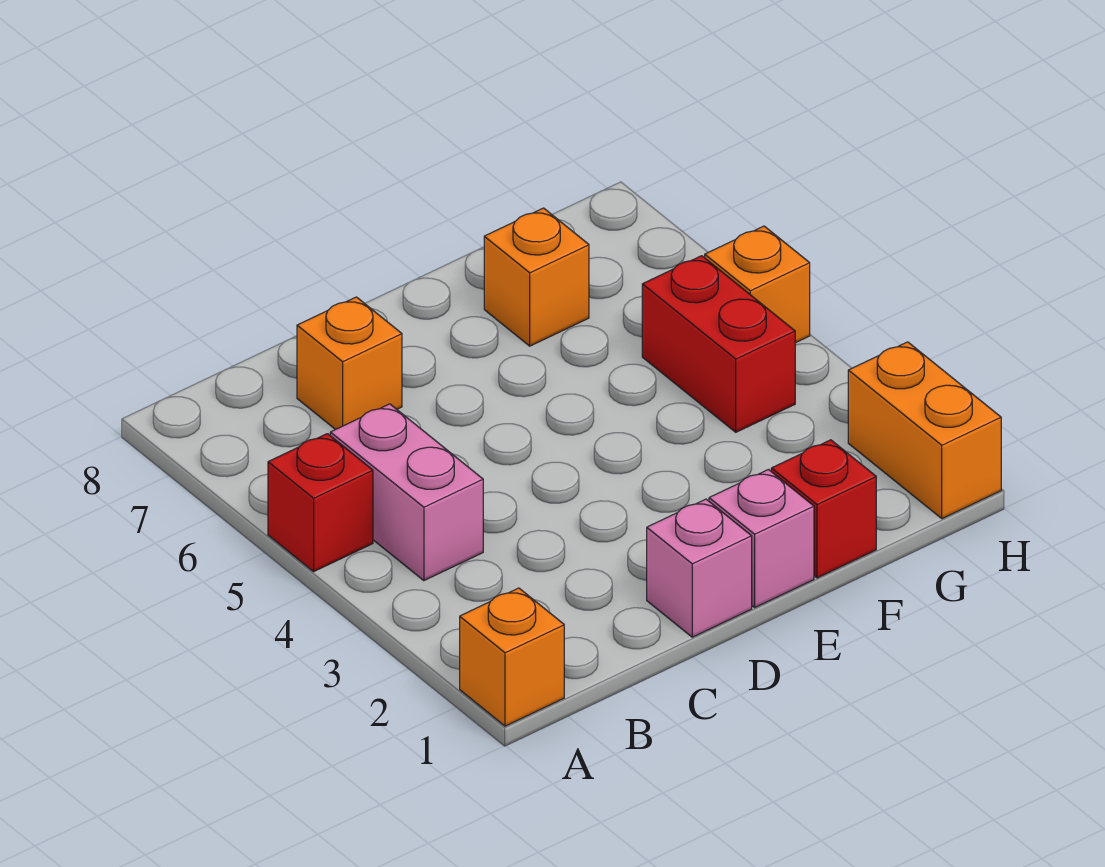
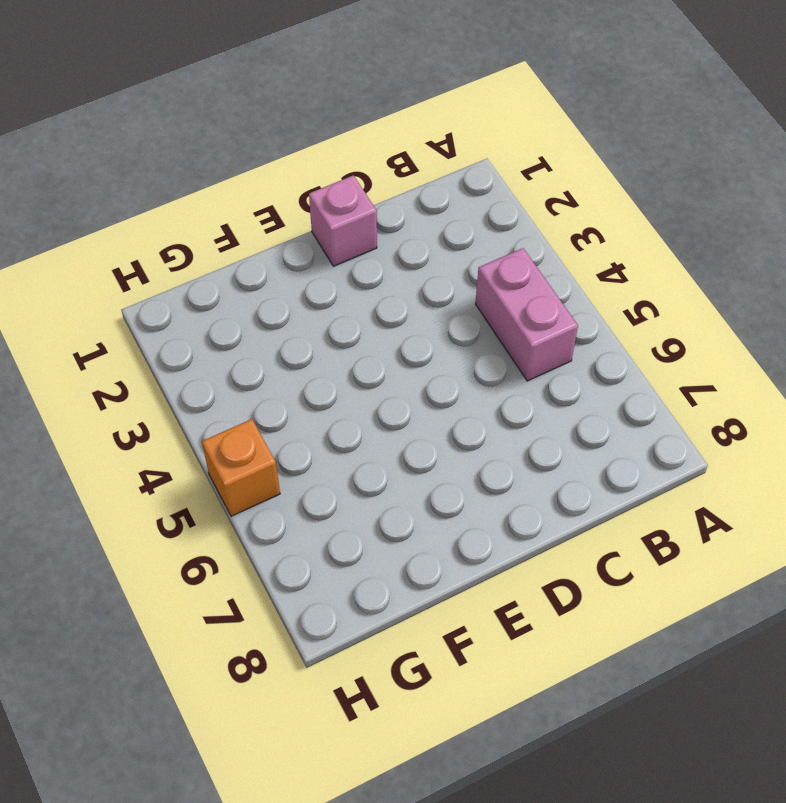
none -> orange brick A1 level 1
none -> red brick A5 level 1

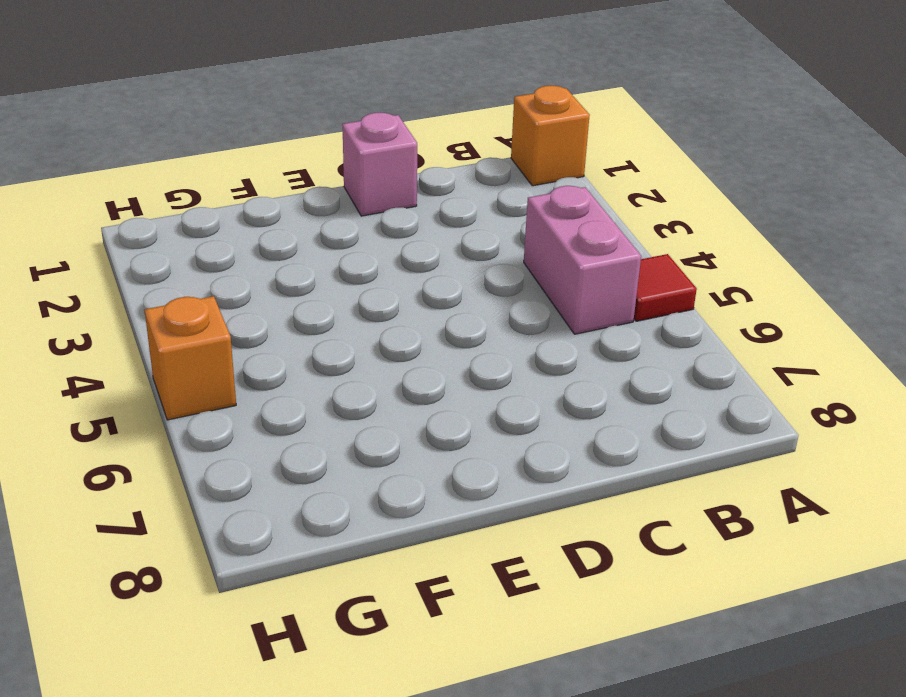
red tile A5 level 1 -> red brick A5 level 1
none -> orange brick C7 level 1
none -> pink brick E1 level 1

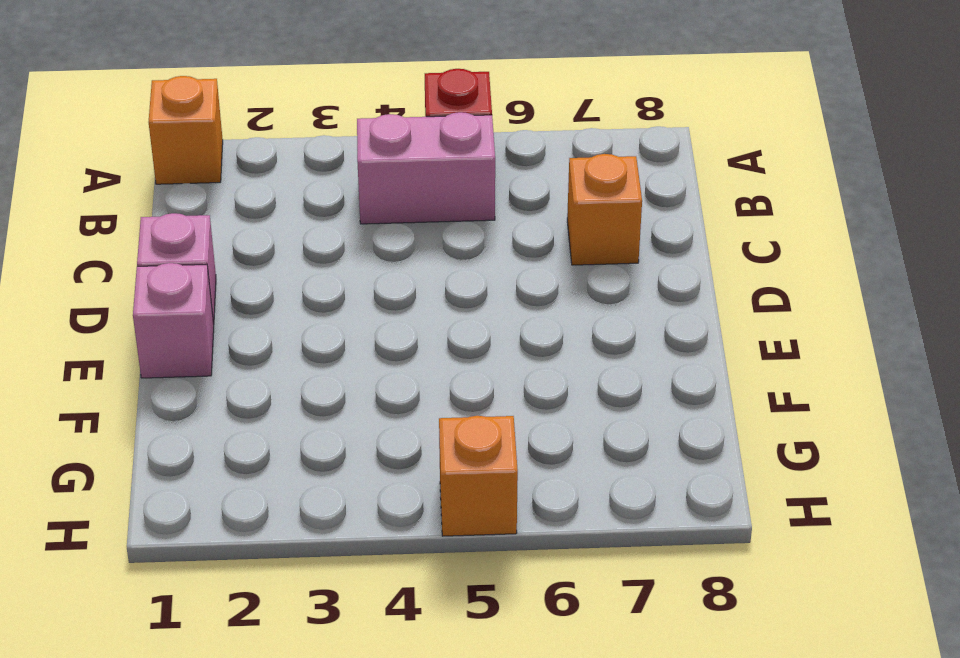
none -> red brick F1 level 1
none -> orange brick F7 level 1

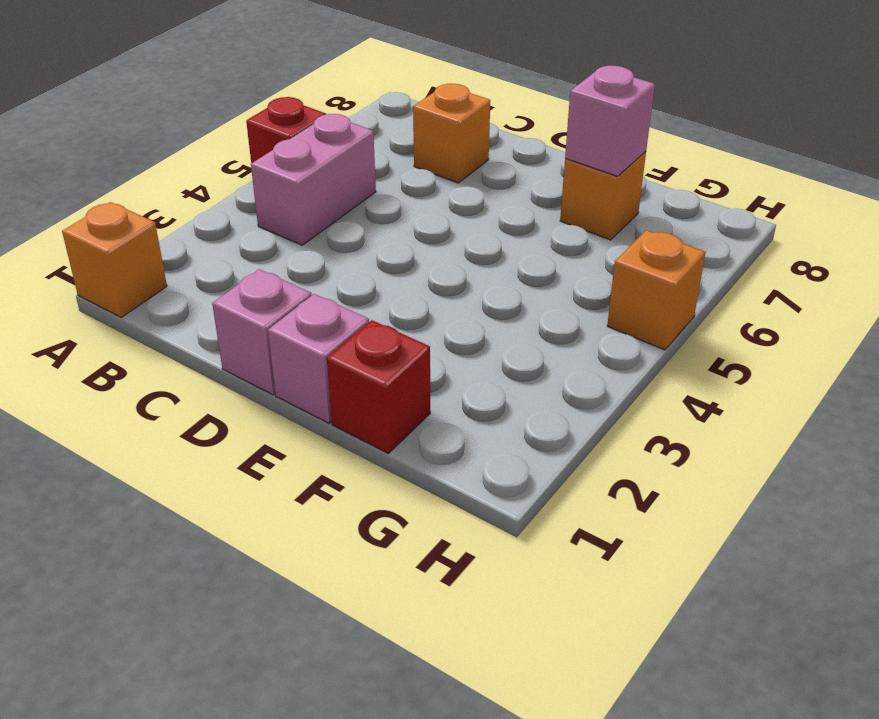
pink brick F7 level 2 -> none
none -> red brick G4:G5 level 1
none -> orange brick H1:H2 level 1

